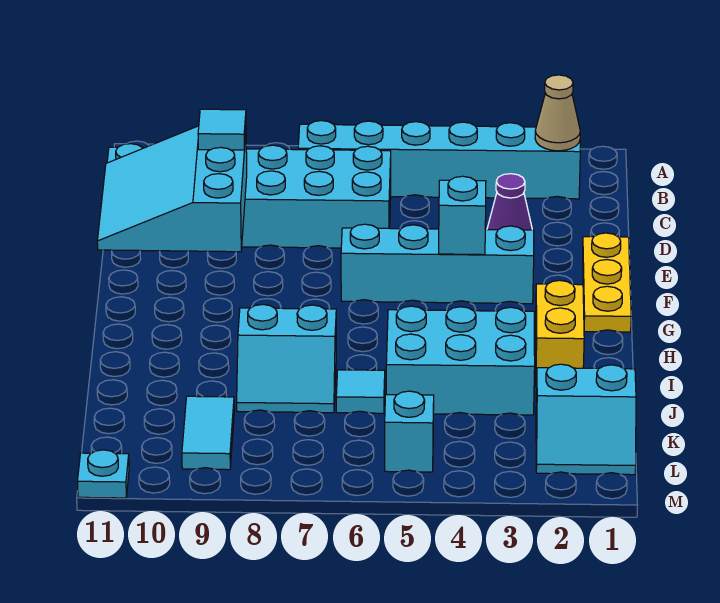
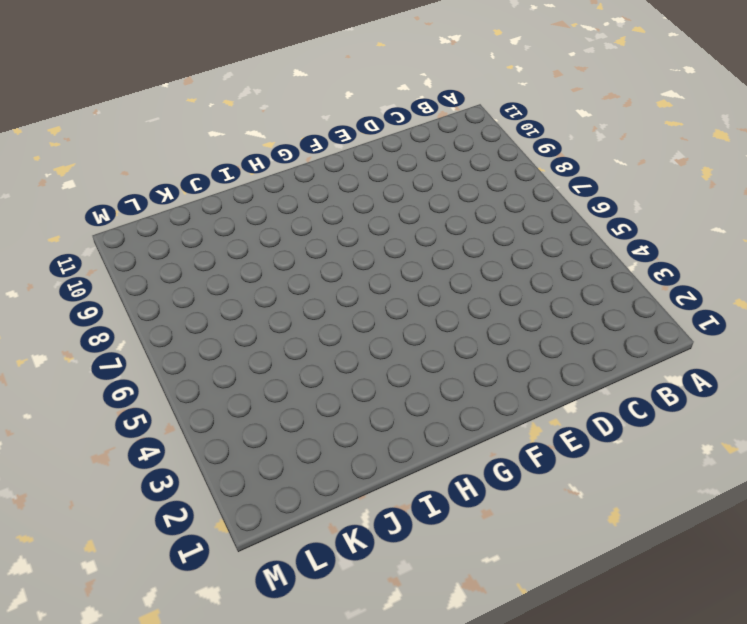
none -> cyan brick B2:B7 level 1
none -> cyan brick C6:D11 level 1
none -> purple cone D3 level 1

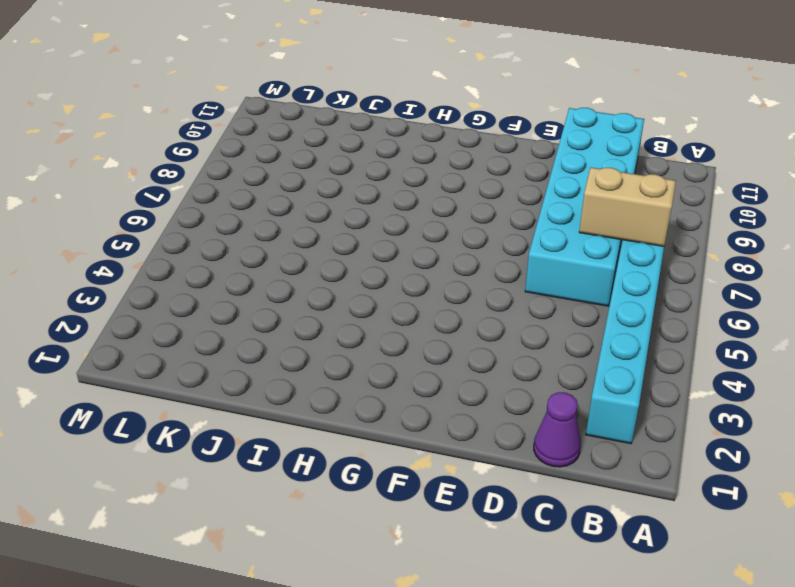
tan brick B7:C7 level 2 -> none
purple cone C1 level 1 -> purple cone D3 level 1
none -> yellow plate E1:G1 level 1
none -> cyan brick F3:F6 level 1
none -> yellow brick H2:I2 level 1

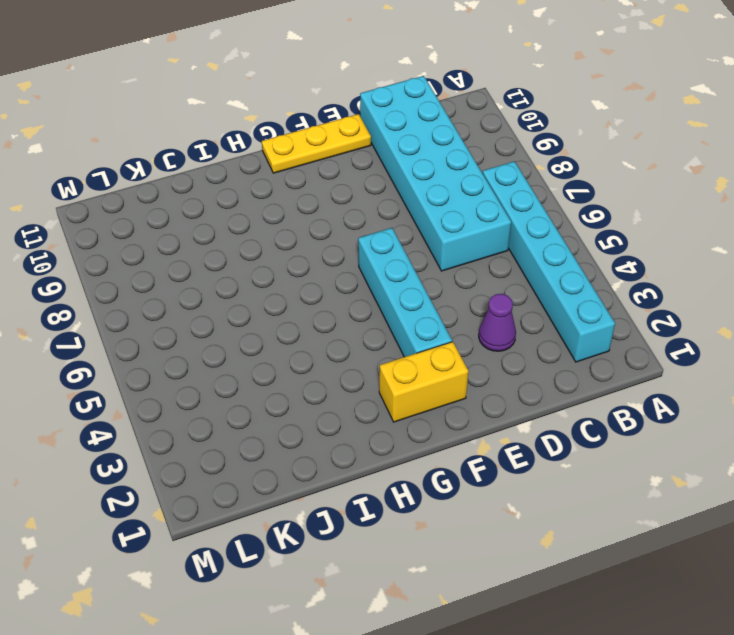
yellow plate E11:G11 level 1 -> yellow plate E1:G1 level 1
yellow brick F2:G2 level 1 -> yellow brick H2:I2 level 1
none -> cyan brick I3:J5 level 1
none -> cyan slope I7:J8 level 1 top I
none -> cyan tile J6 level 1

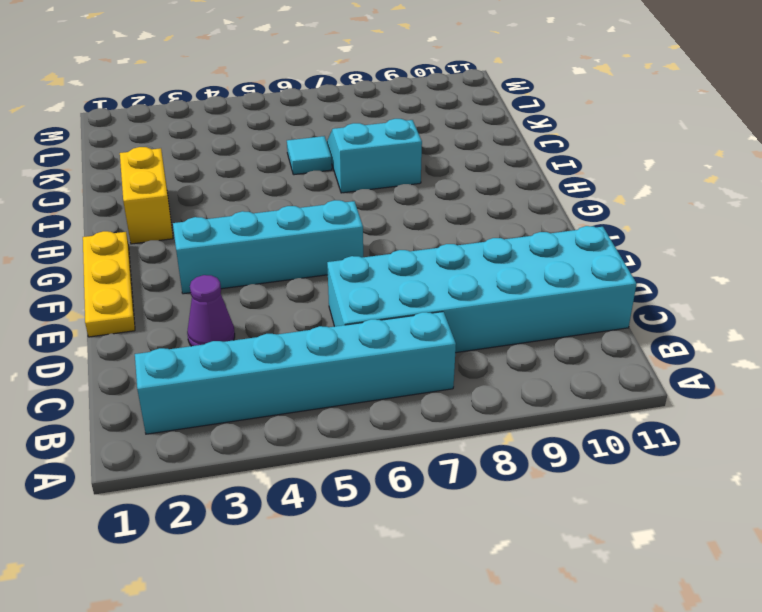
none -> cyan brick I3:J5 level 1
none -> cyan slope K1:L2 level 1 top K
none -> cyan tile K9:L9 level 1

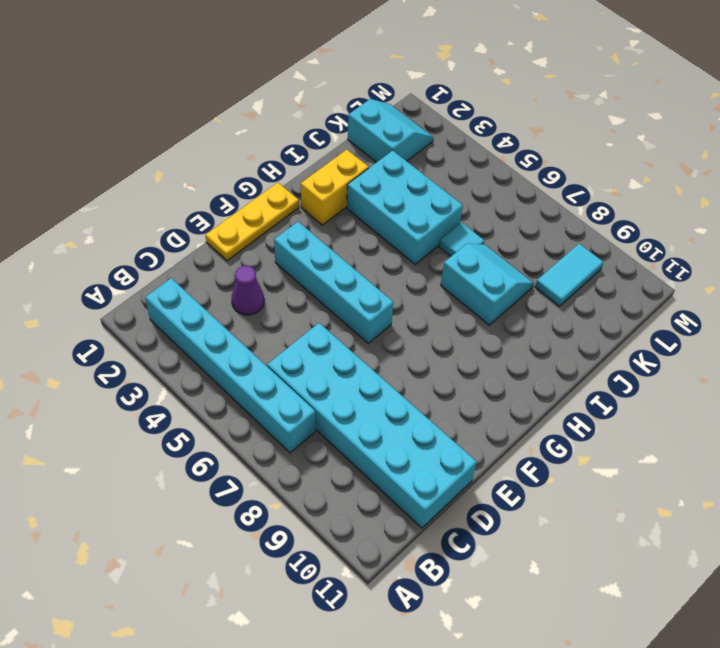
none -> cyan brick L5 level 1
none -> cyan plate M11 level 1
none -> tan cone B2 level 2

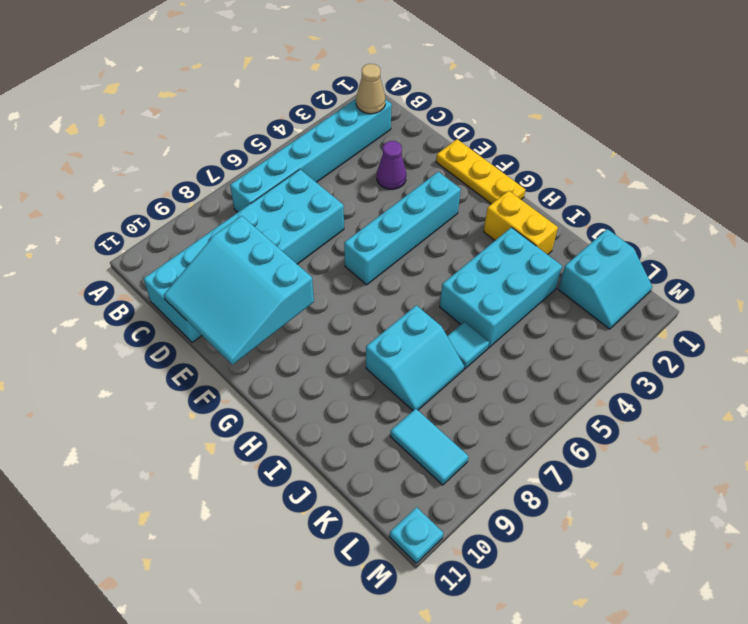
none -> cyan brick L5 level 1
none -> cyan brick F4 level 2
none -> cyan tile D9 level 3

